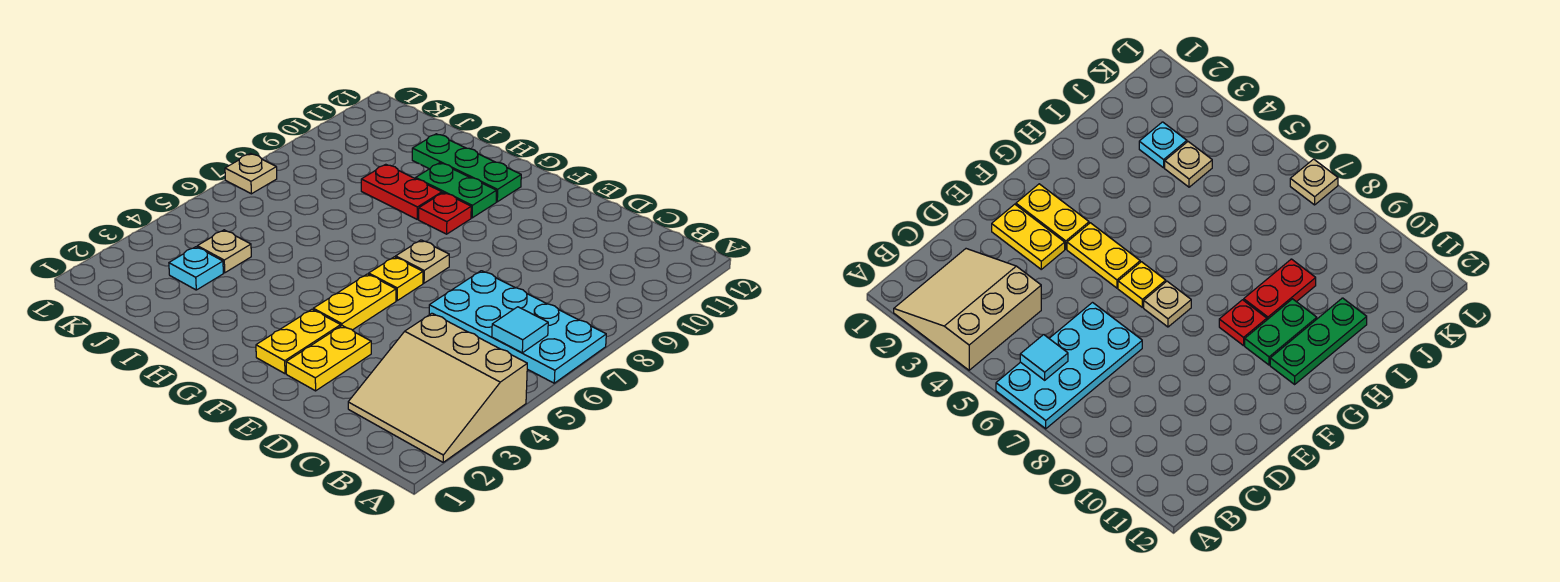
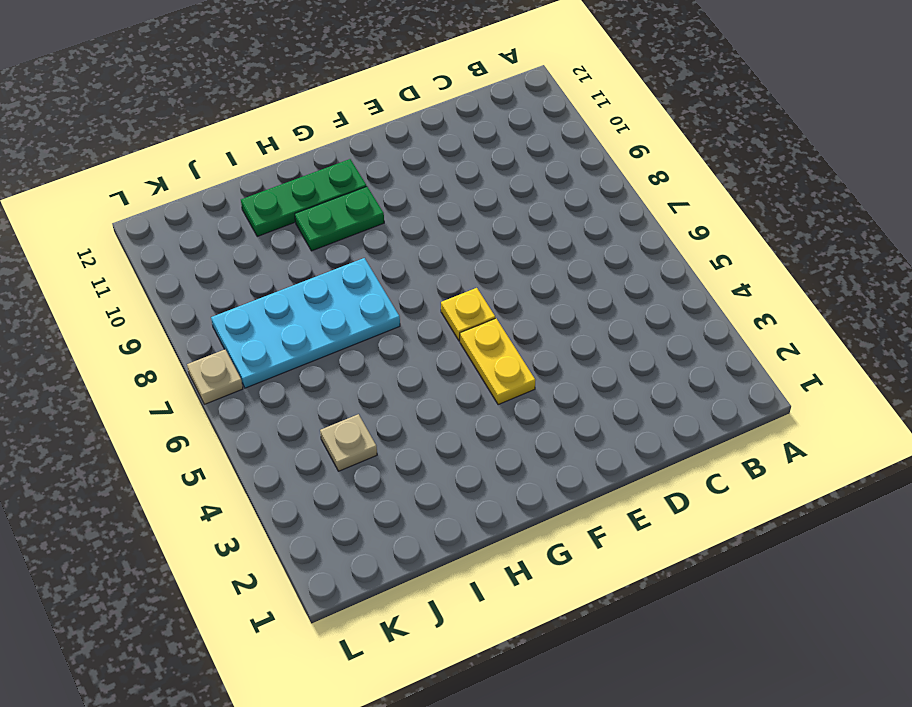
cyan plate H7:K8 level 1 -> cyan plate A6:D7 level 1
none -> tan slope A2:C4 level 1 top 4
none -> yellow plate E2:E3 level 1
none -> yellow plate F2:F3 level 1

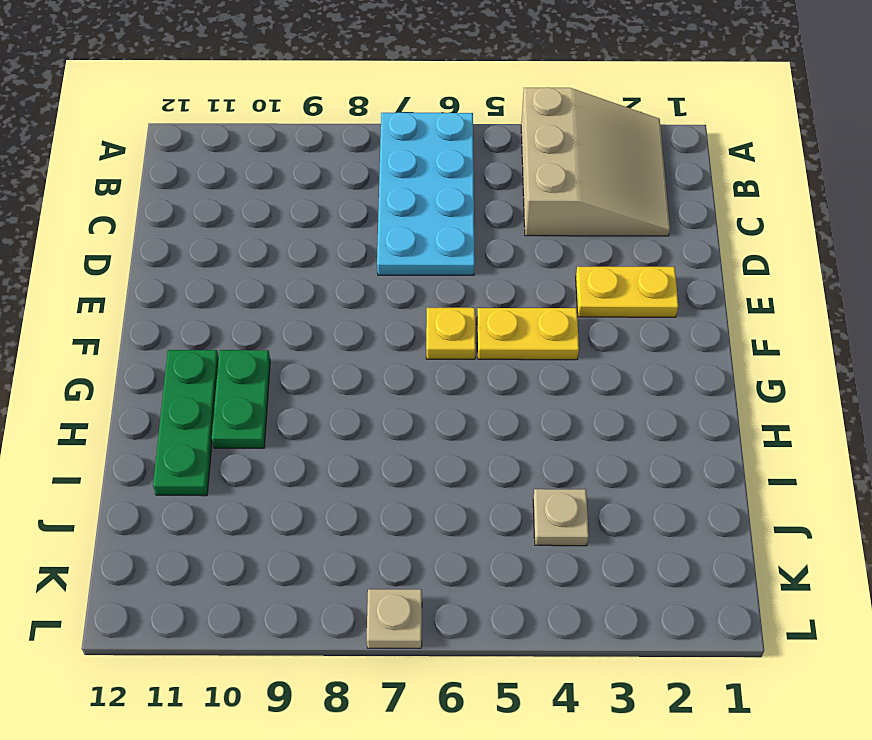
none -> yellow plate F2:F3 level 1
none -> tan plate F7 level 1
none -> red plate G9 level 1

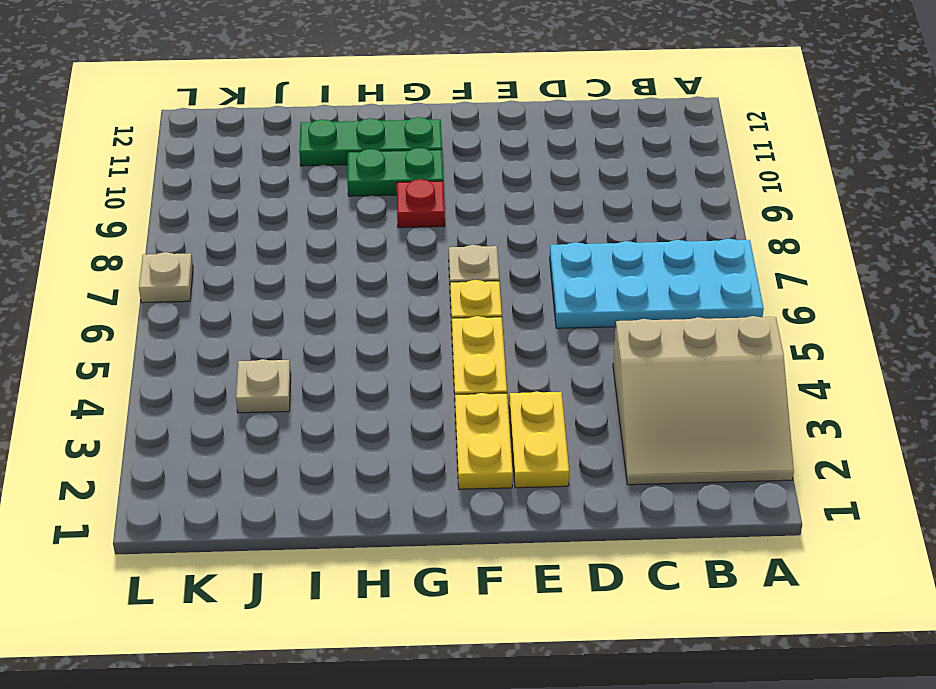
none -> red plate H9:I9 level 1
none -> cyan plate J3 level 1
none -> cyan tile B6 level 2

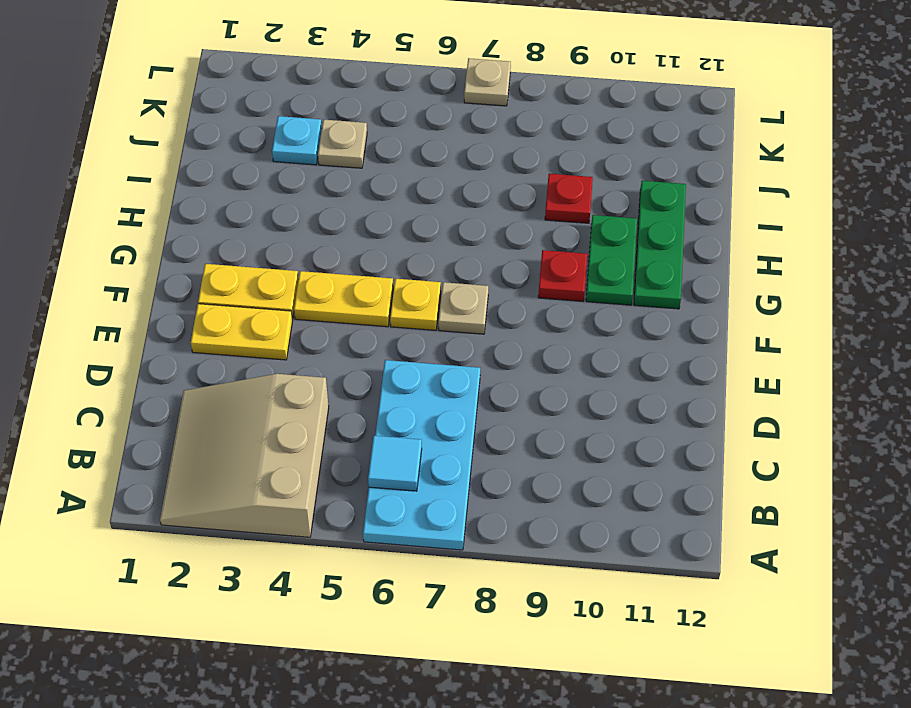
red plate I9 level 1 -> red plate H9:I9 level 1

